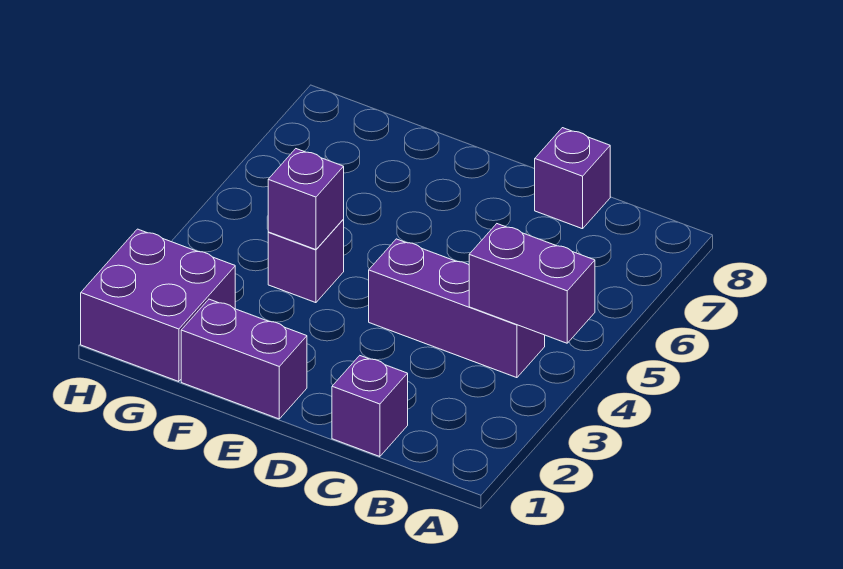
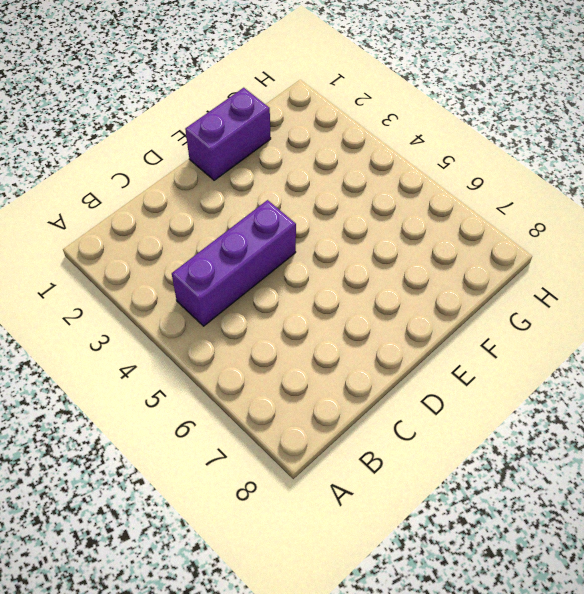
none -> purple brick C1 level 1
none -> purple brick C8 level 1

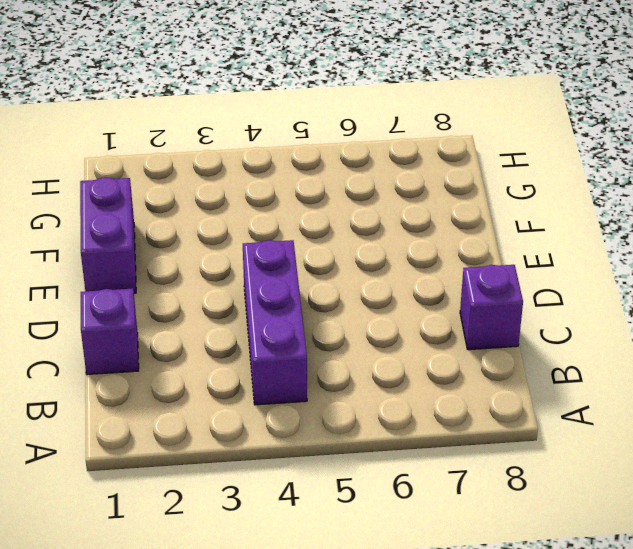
none -> purple brick F4 level 1
none -> purple brick G1:H2 level 1

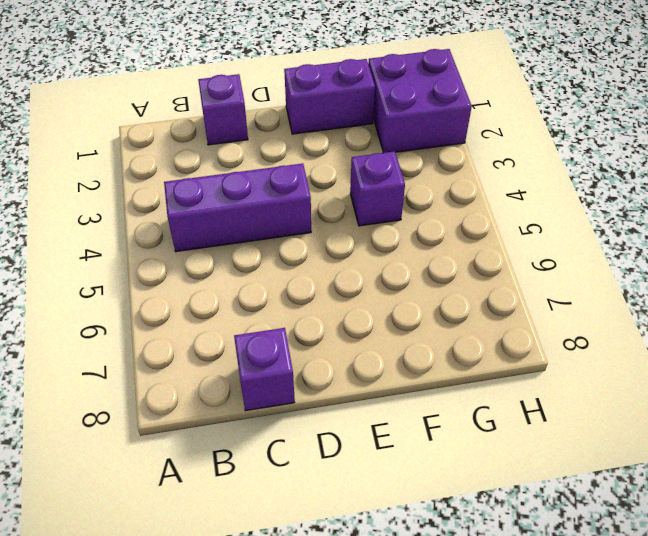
none -> purple brick A4:B4 level 2
none -> purple brick F4 level 2

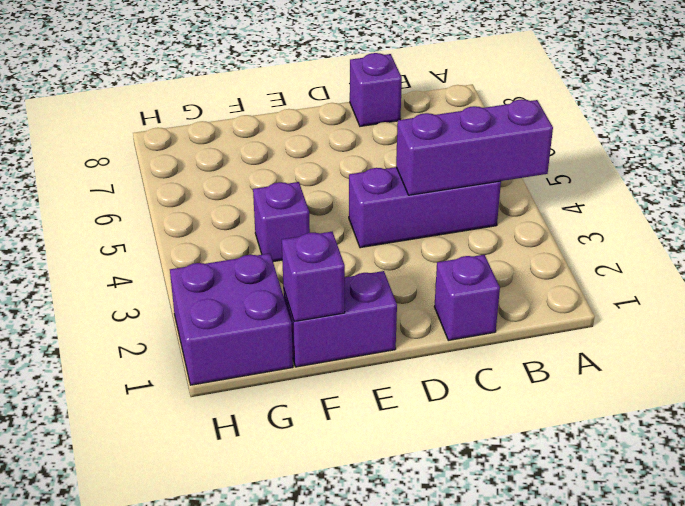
purple brick A4:C4 level 2 -> purple brick A4:B4 level 2
purple brick F1 level 2 -> purple brick F4 level 2

